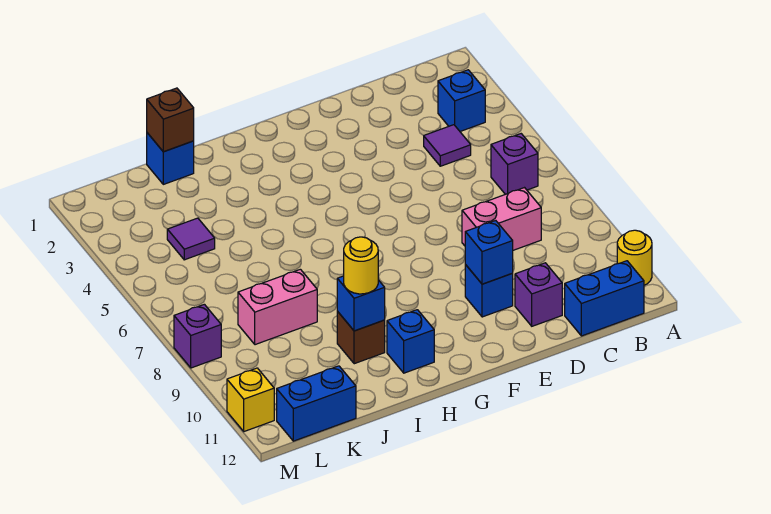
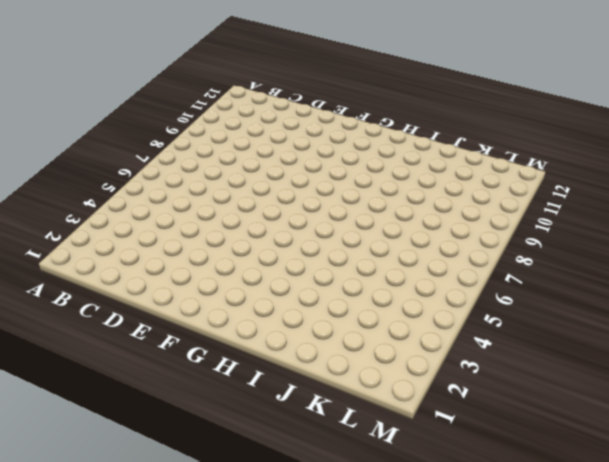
none -> yellow round brick A11 level 1
none -> blue brick B3 level 1
none -> purple brick B6 level 1

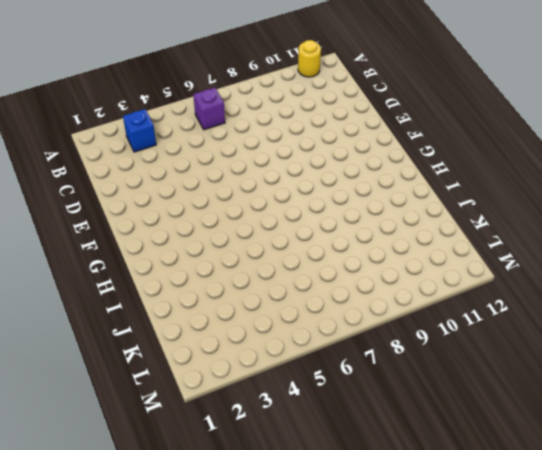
none -> blue brick B12:C12 level 1
none -> purple tile C4 level 1
none -> pink brick C8:D8 level 1

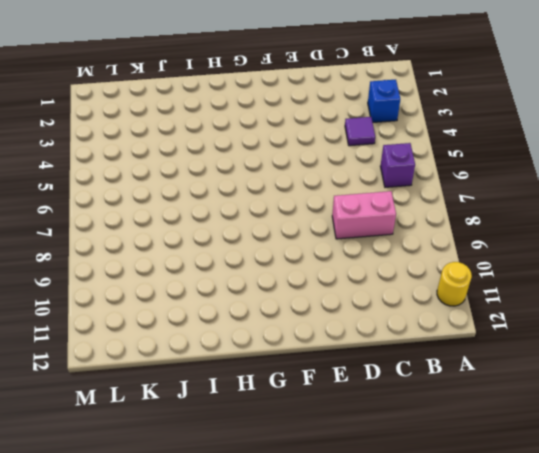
none -> blue brick B12:C12 level 1
none -> purple brick D11 level 1
none -> blue brick E10 level 1

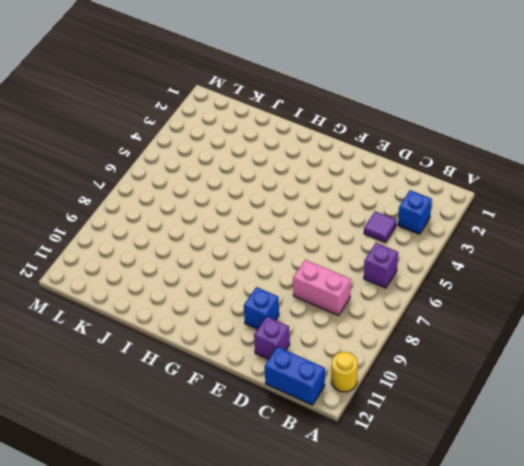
none -> blue brick H11 level 1
none -> brown brick I10 level 1
none -> blue brick J1 level 1

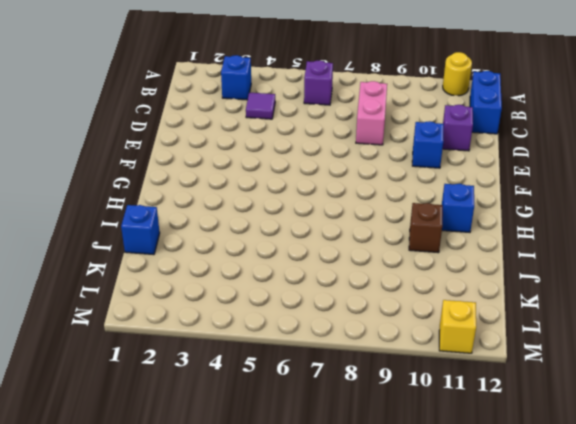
none -> pink brick J8:K8 level 1
none -> purple tile K4 level 1
none -> blue brick K12:L12 level 1

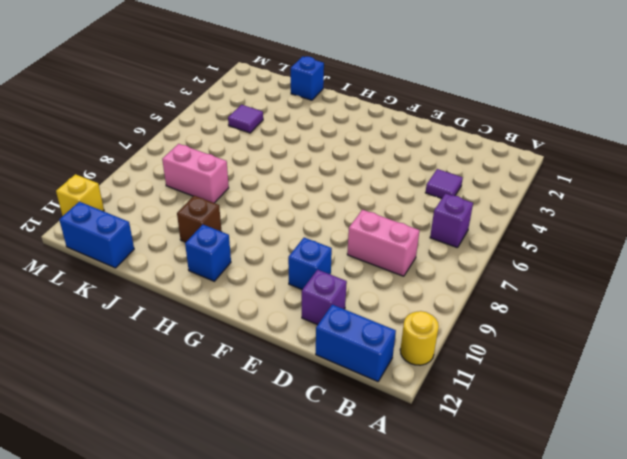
none -> blue brick B3 level 1
none -> purple brick M8 level 1
none -> blue brick E10 level 2

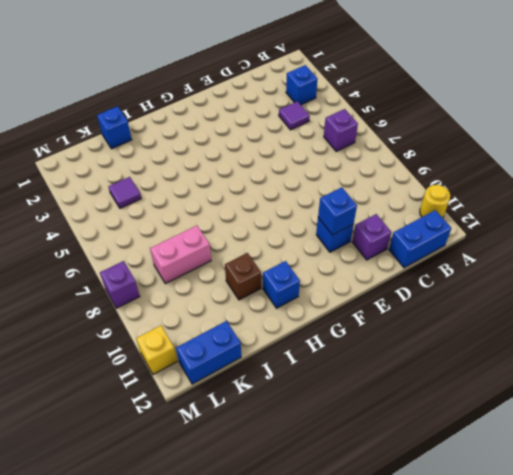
none -> pink brick C8:D8 level 1
none -> blue brick I10 level 2
none -> brown brick J1 level 2

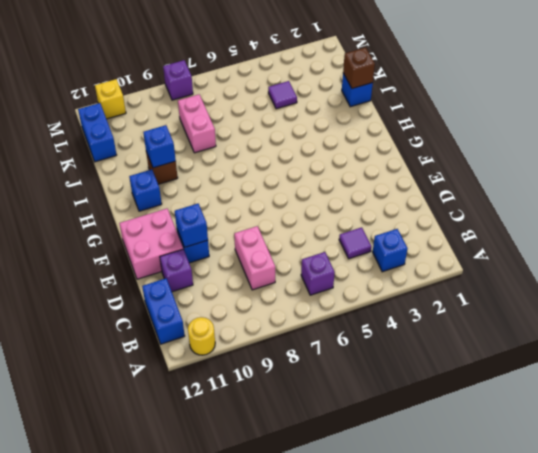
pink brick E11:F12 level 1 -> none
none -> yellow round brick I10 level 3

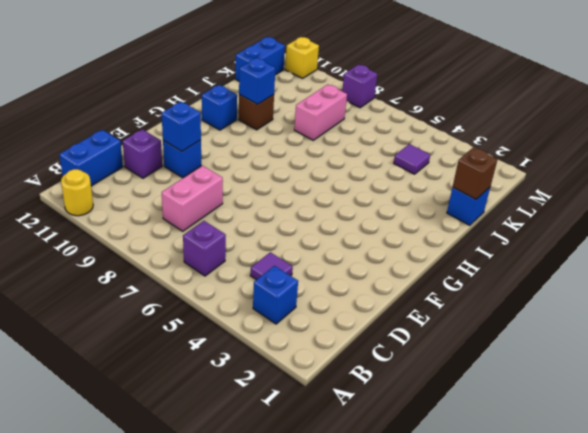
none -> yellow round brick I10 level 3

